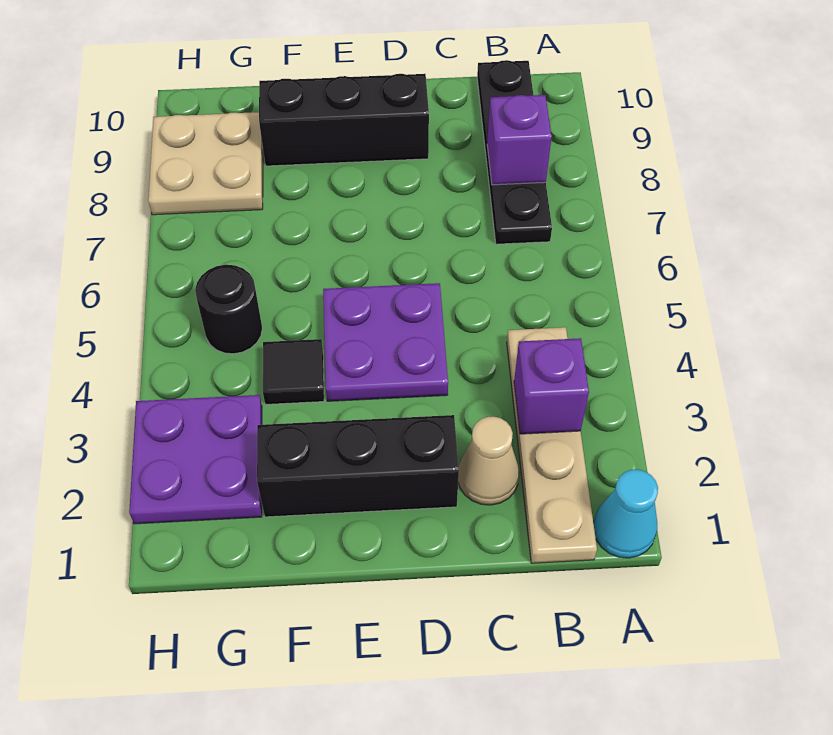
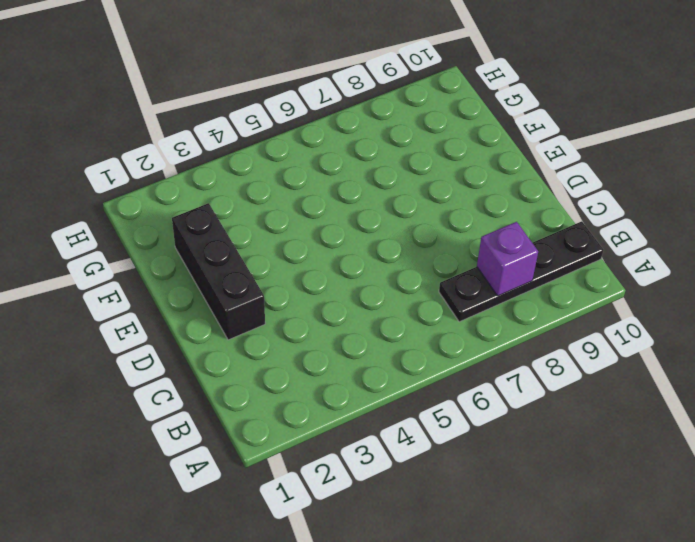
none -> cyan cone A1 level 1
none -> tan plate B1:B4 level 1
none -> tan cone C2 level 1

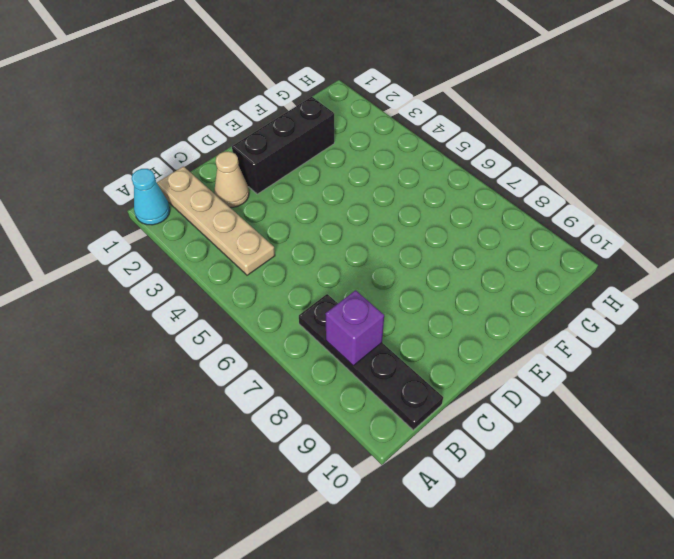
none -> purple plate D4:E5 level 1
none -> black brick D9:F9 level 1
none -> black tile F4 level 1

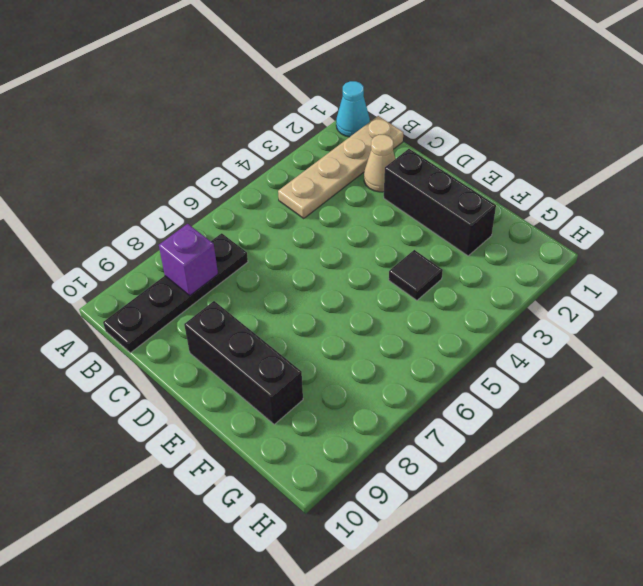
none -> purple plate D4:E5 level 1
none -> purple plate G2:H3 level 1
none -> black round brick G5 level 1

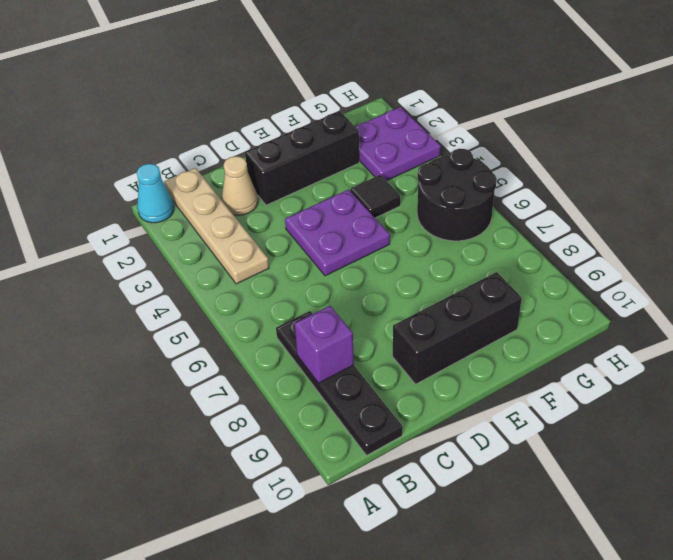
black round brick G5:H6 level 1 -> black round brick G5 level 1
none -> tan plate G8:H9 level 1
none -> purple brick B3 level 2

